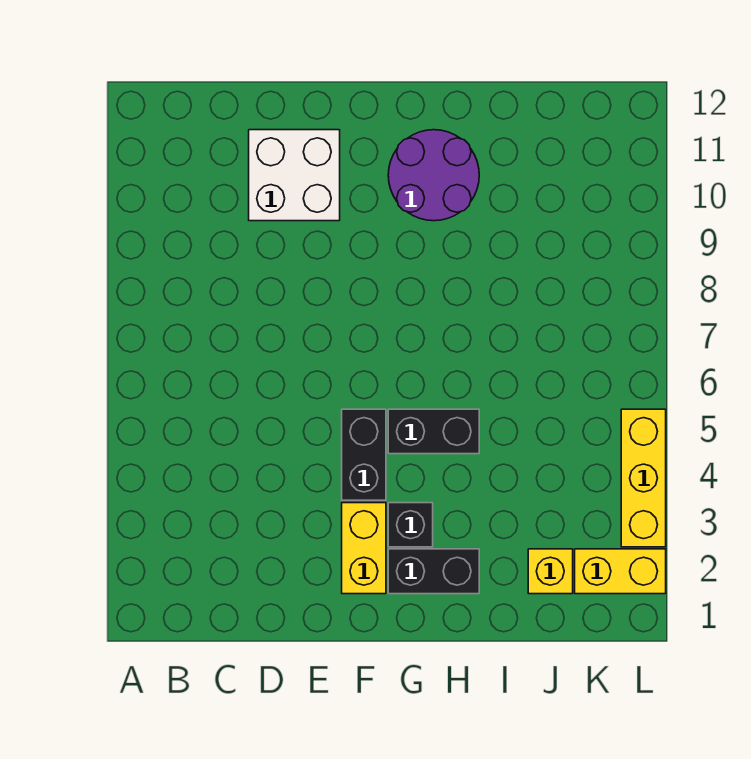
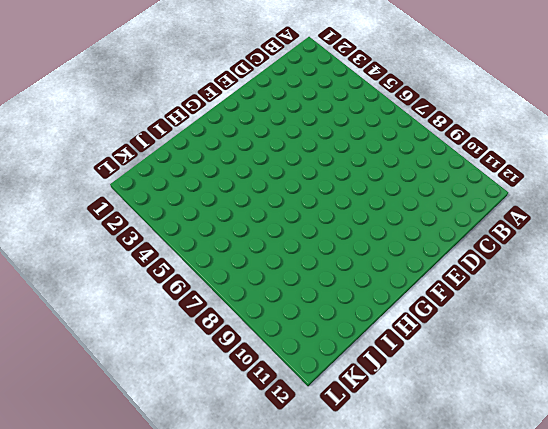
none -> white brick D10:E11 level 1
none -> yellow brick F2:F3 level 1

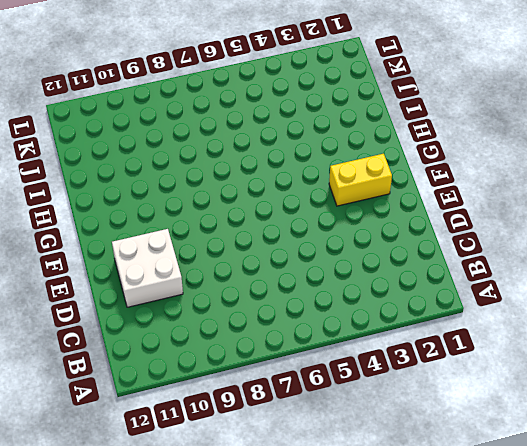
none -> black brick F4:F5 level 1
none -> black brick G2:H2 level 1

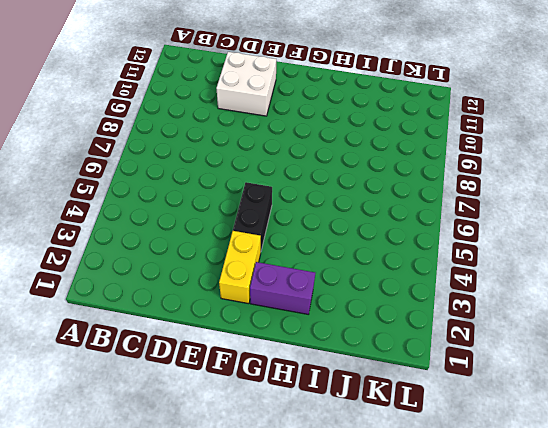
purple brick G2:H2 level 1 -> black brick G2:H2 level 1
none -> black brick G3 level 1
none -> black brick G5:H5 level 1

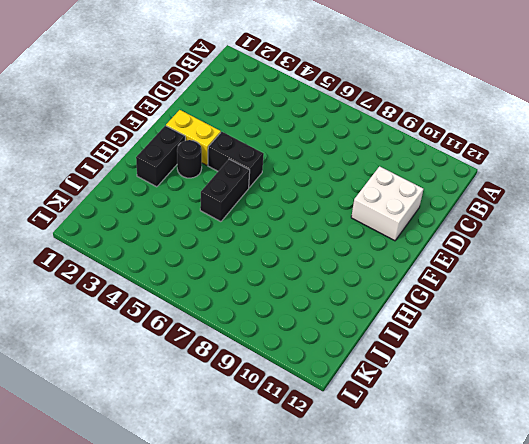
black round brick G3 level 1 -> black brick G3 level 1
none -> purple round brick G10:H11 level 1
none -> yellow brick J2 level 1

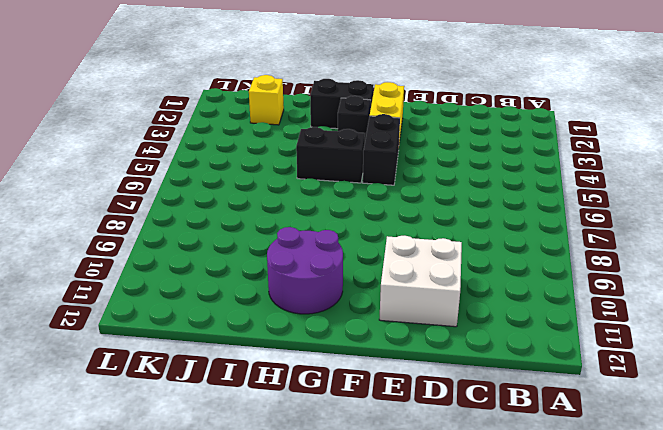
none -> yellow brick K2:L2 level 1
none -> yellow brick L3:L5 level 1

